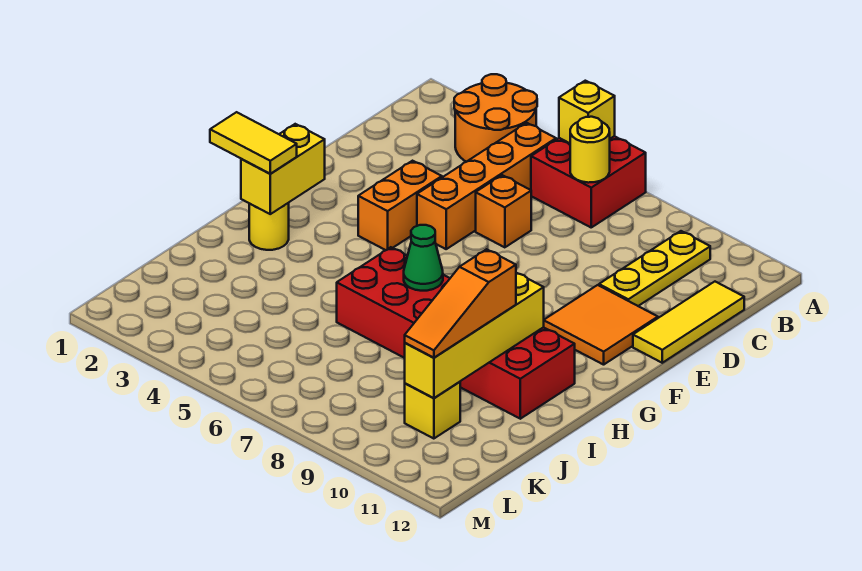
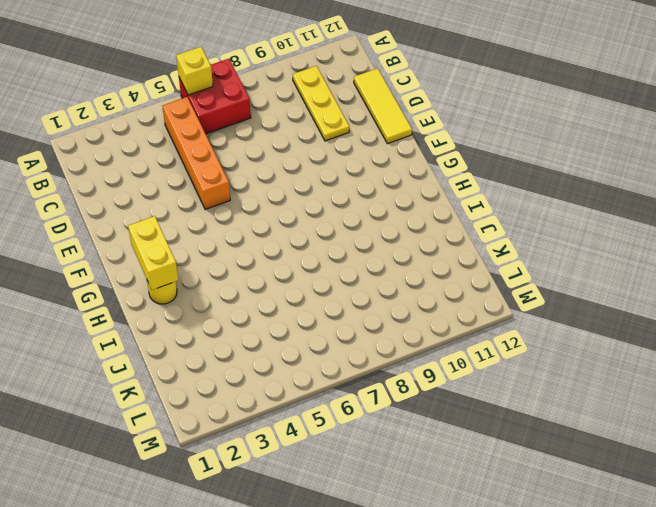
none -> orange round brick A3:B4 level 1
none -> orange brick D6 level 1
none -> orange brick E4:F4 level 1

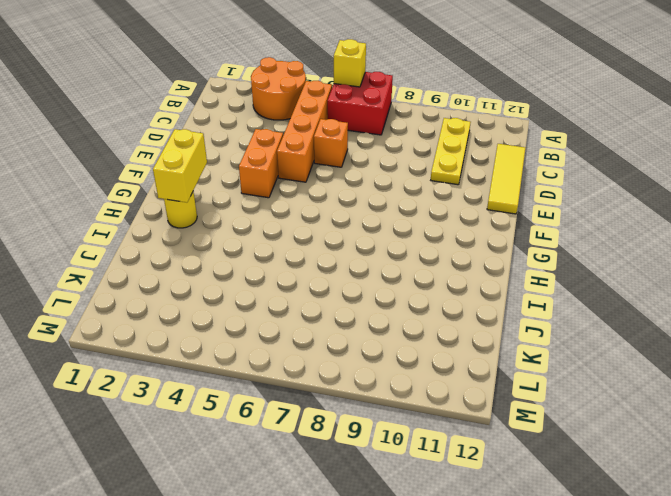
none -> orange tile E10:F11 level 1
none -> red brick H6:I11 level 1
none -> yellow brick K10 level 1

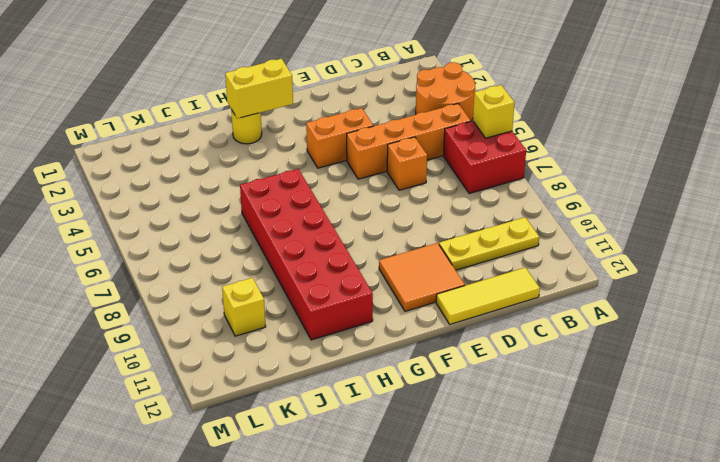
none -> yellow round brick B7 level 2
none -> green cone H7 level 2
none -> yellow brick H10:K10 level 2

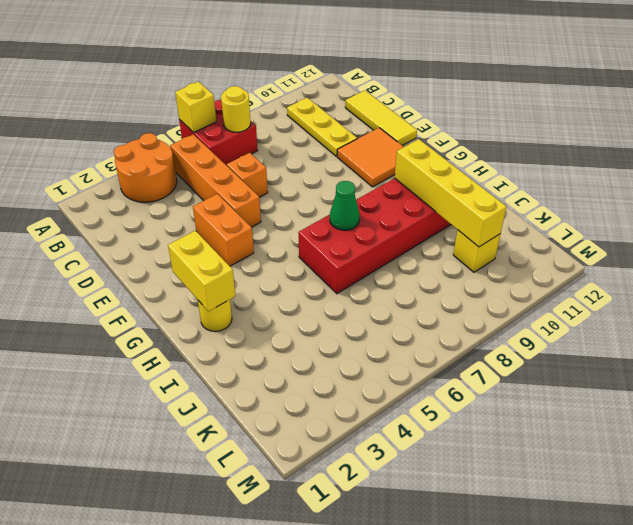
none -> yellow tile H1:H2 level 3
none -> orange slope I10:K10 level 3 top I

